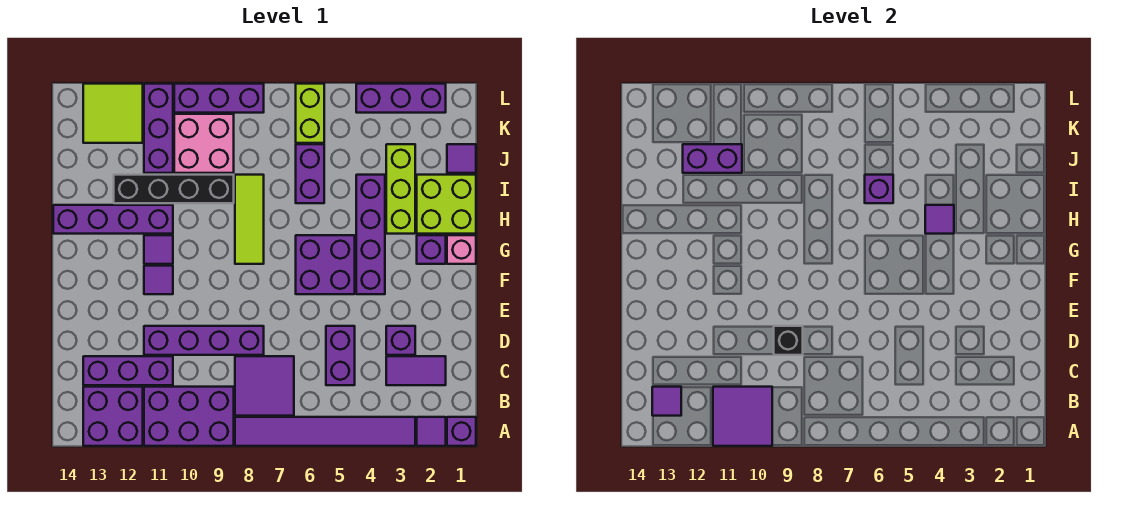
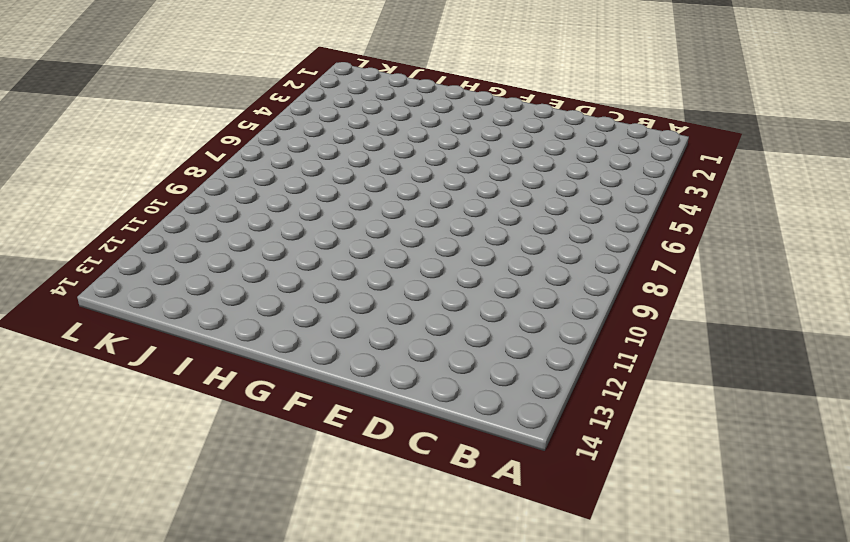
none -> purple brick A1 level 1
none -> purple tile A2 level 1
none -> purple tile A3:A8 level 1
none -> purple brick A9:B11 level 1

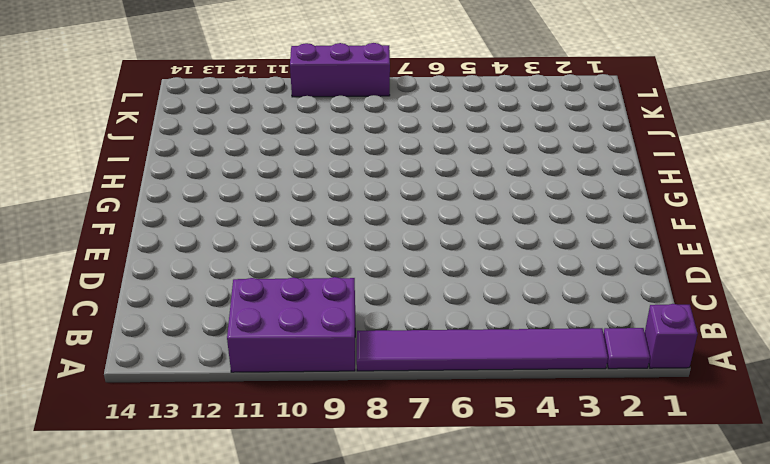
none -> purple brick A12:B13 level 1
none -> purple tile B7:C8 level 1
none -> purple tile C2:C3 level 1
none -> purple brick C5:D5 level 1

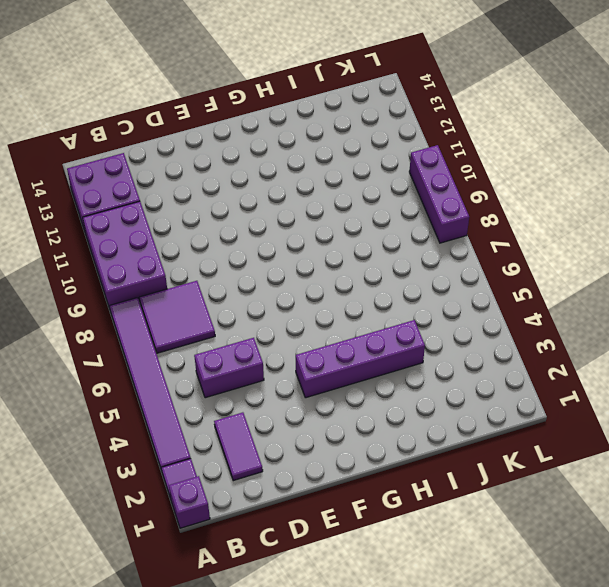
none -> purple brick C11:C13 level 1
none -> purple brick D3 level 1
none -> purple brick D8:D11 level 1
none -> purple brick F5:G6 level 1

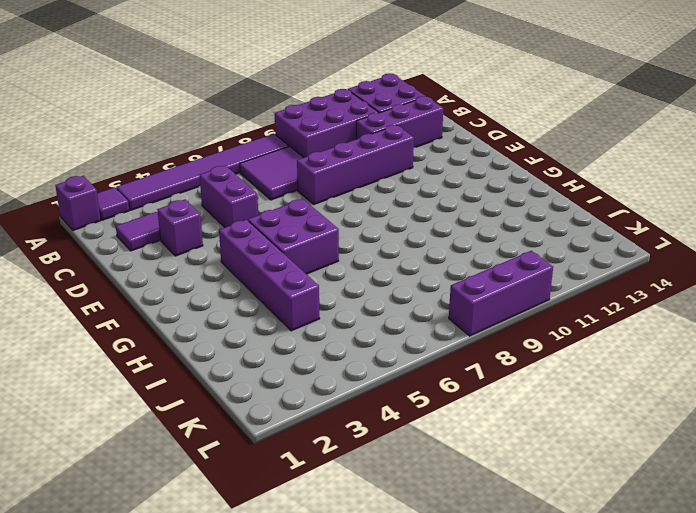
none -> purple tile F11 level 1
none -> pink brick G1 level 1
none -> purple brick G2 level 1
none -> lime tile G8:I8 level 1

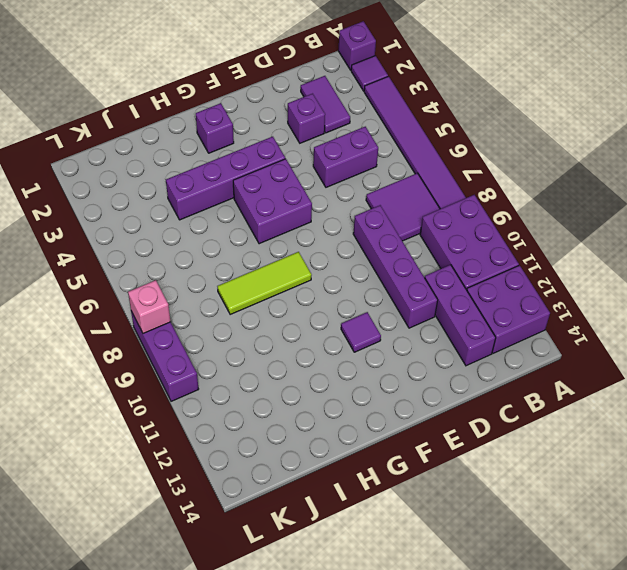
pink brick L8 level 2 -> pink brick G1 level 1
none -> purple tile G11 level 1
none -> lime brick H1:I2 level 1
none -> lime brick H3:J3 level 1
none -> purple brick H11:H14 level 1

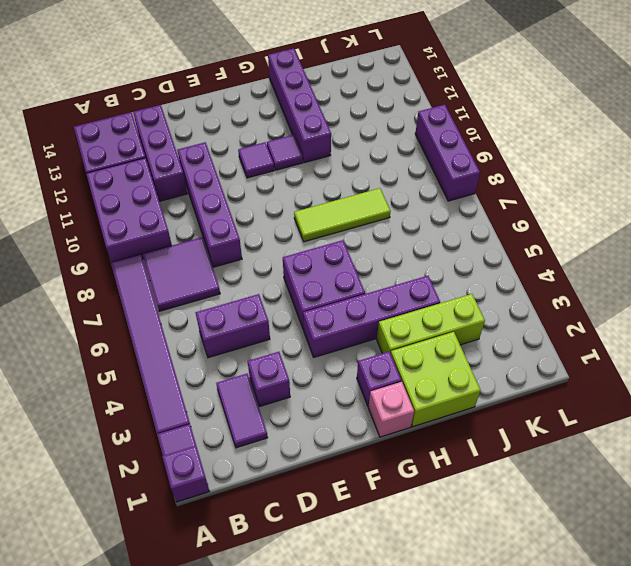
none -> purple brick I6:J6 level 1
none -> black brick I9:I12 level 1
none -> purple tile J1 level 1
none -> pink brick J9:K10 level 1

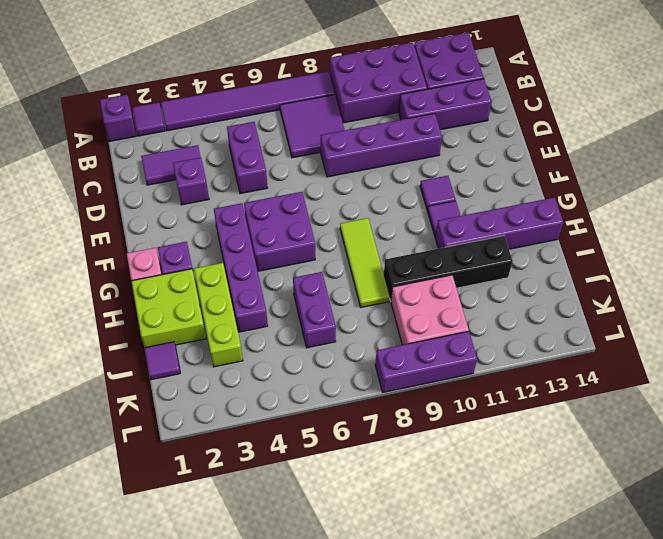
none -> purple brick J11:L11 level 1
none -> lime brick K6:L6 level 1
none -> lime tile K12:L13 level 1
none -> purple brick L2:L4 level 1

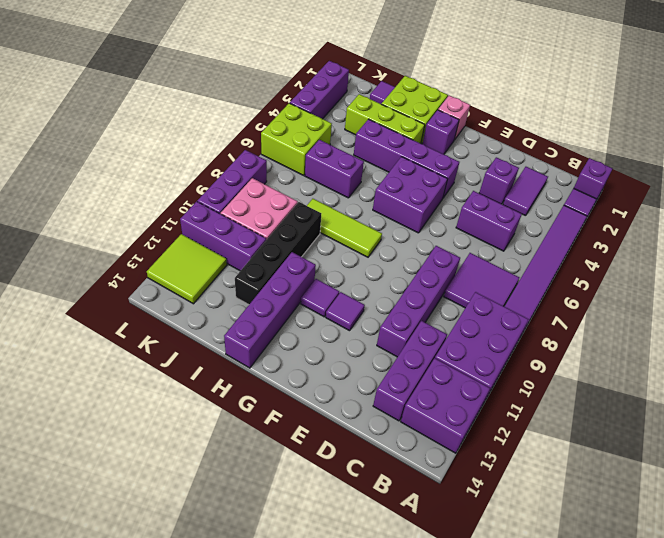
lime brick K5:L6 level 1 -> lime brick K6:L6 level 1
none -> purple tile A10:B11 level 2
none -> purple tile B13 level 2
none -> black brick D9 level 2
none -> purple tile H4 level 2

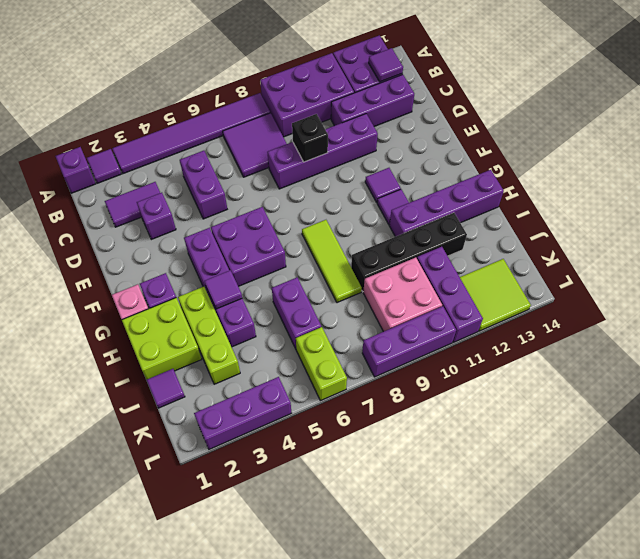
none -> purple tile A10:B11 level 2
none -> purple brick I6 level 2
none -> purple brick J11:J12 level 2

